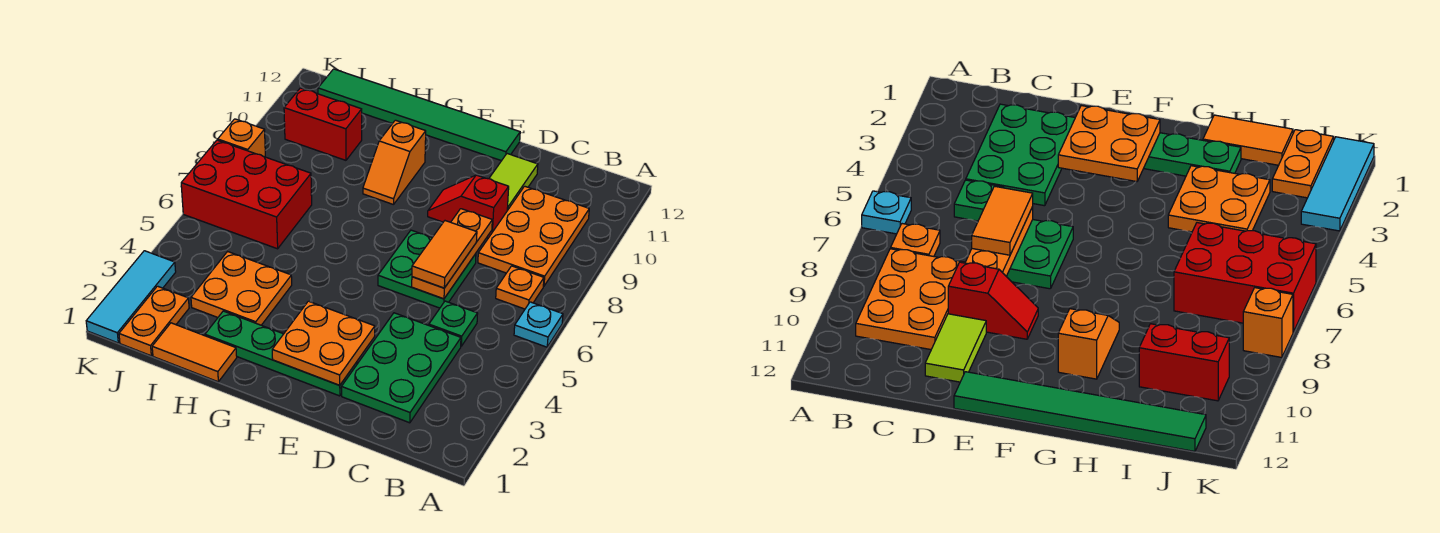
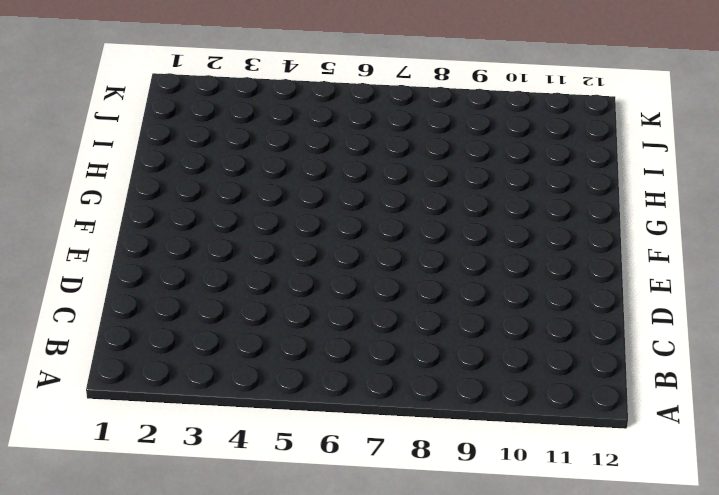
none -> cyan plate A6 level 1
none -> orange plate B7 level 1
none -> orange plate B8:C10 level 1

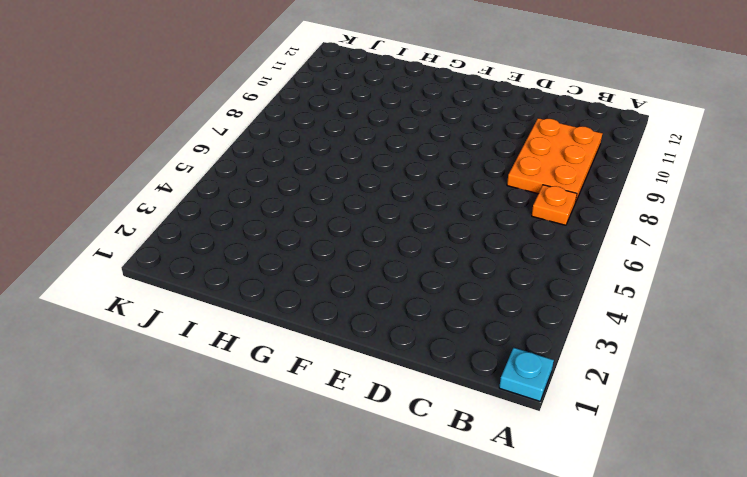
cyan plate A1 level 1 -> cyan plate A6 level 1
none -> green plate C2:D4 level 1
none -> green plate C5 level 1
none -> green plate D6:E7 level 1

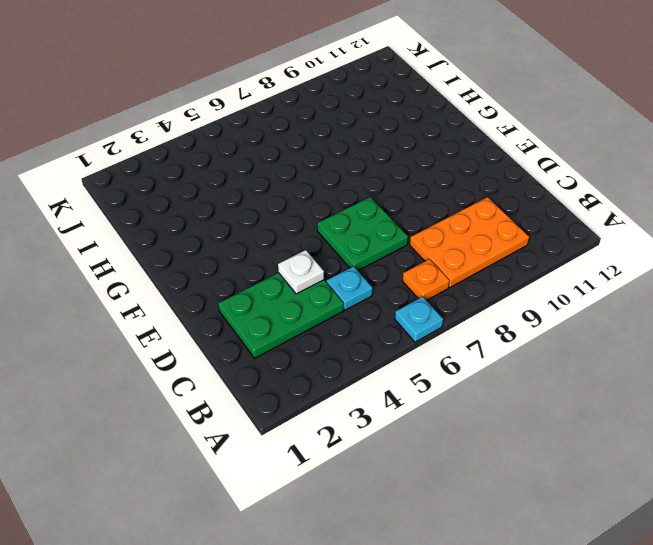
cyan plate C5 level 1 -> green plate C5 level 1
white plate D4 level 2 -> none
none -> red slope D9:E9 level 1 top D
none -> lime tile D10:D11 level 1
none -> green plate E2:H2 level 1

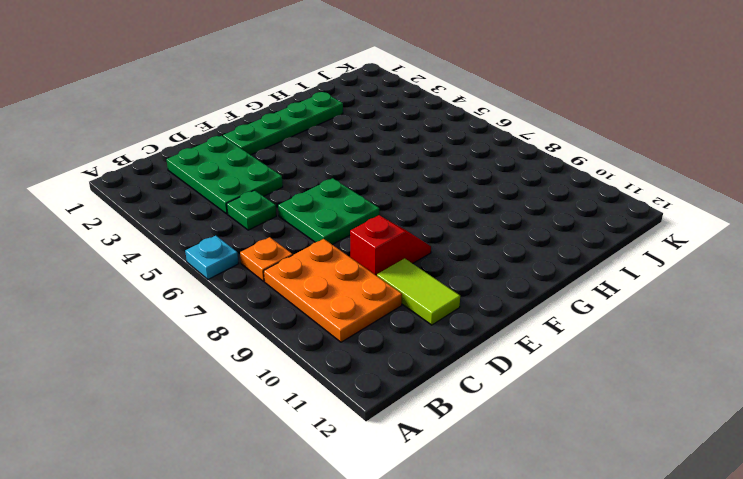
none -> green tile E12:J12 level 1
none -> orange slope G9:G10 level 1 top 10
none -> orange tile H1:I1 level 1

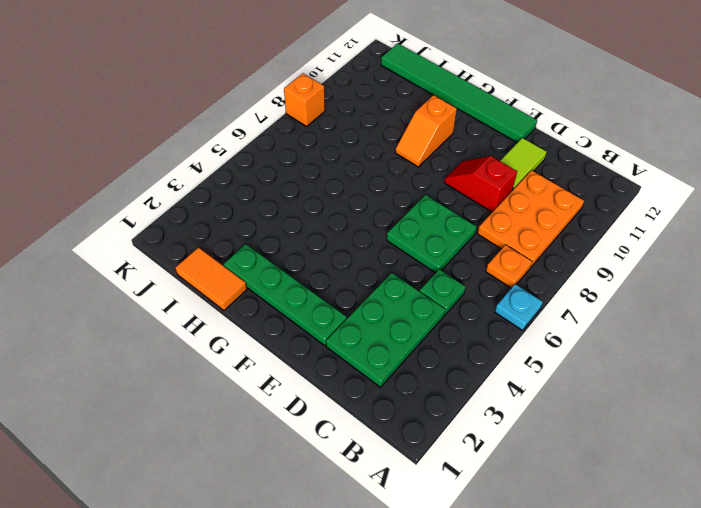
none -> orange plate H3:I4 level 1
none -> red brick I6:K7 level 1
none -> red brick I10:J10 level 1

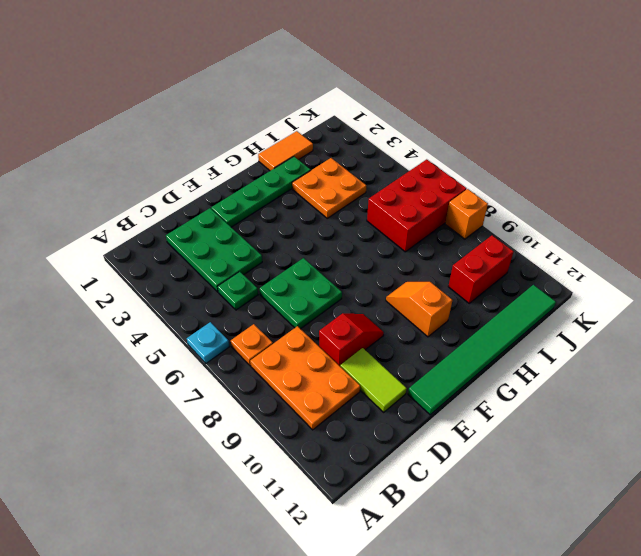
none -> orange plate J1:J2 level 1
none -> cyan tile K1:K3 level 1
none -> orange plate D6:D8 level 2

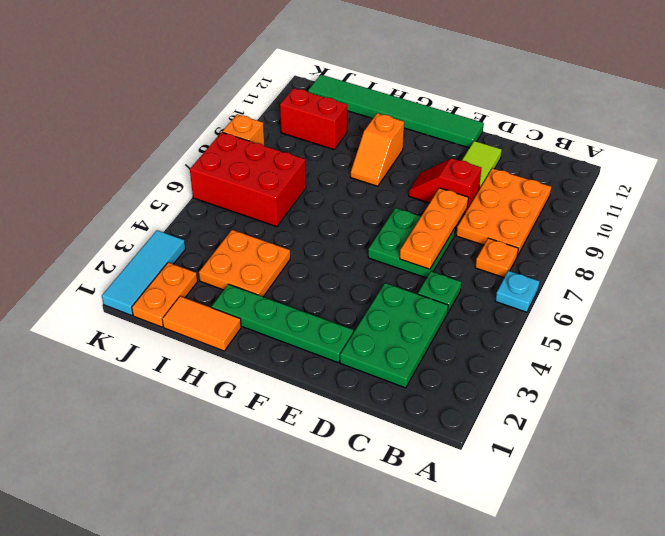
none -> orange plate E2:F3 level 2
none -> orange tile D6:D7 level 3

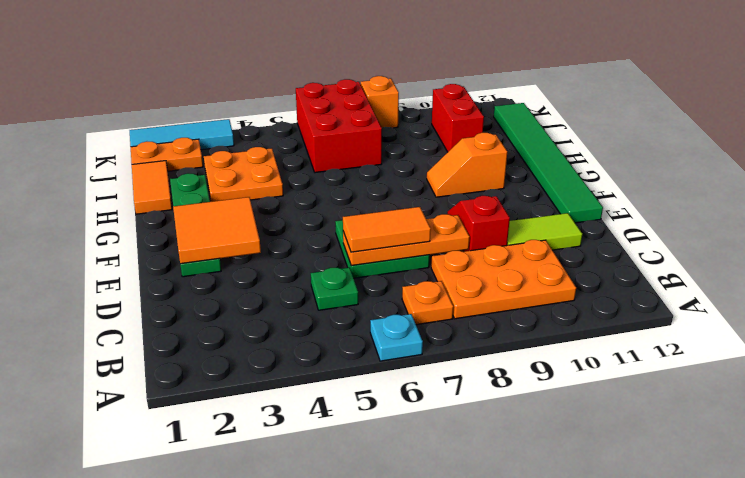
orange tile E2:F3 level 2 -> orange plate E2:F3 level 2
none -> green plate C2:D4 level 1

